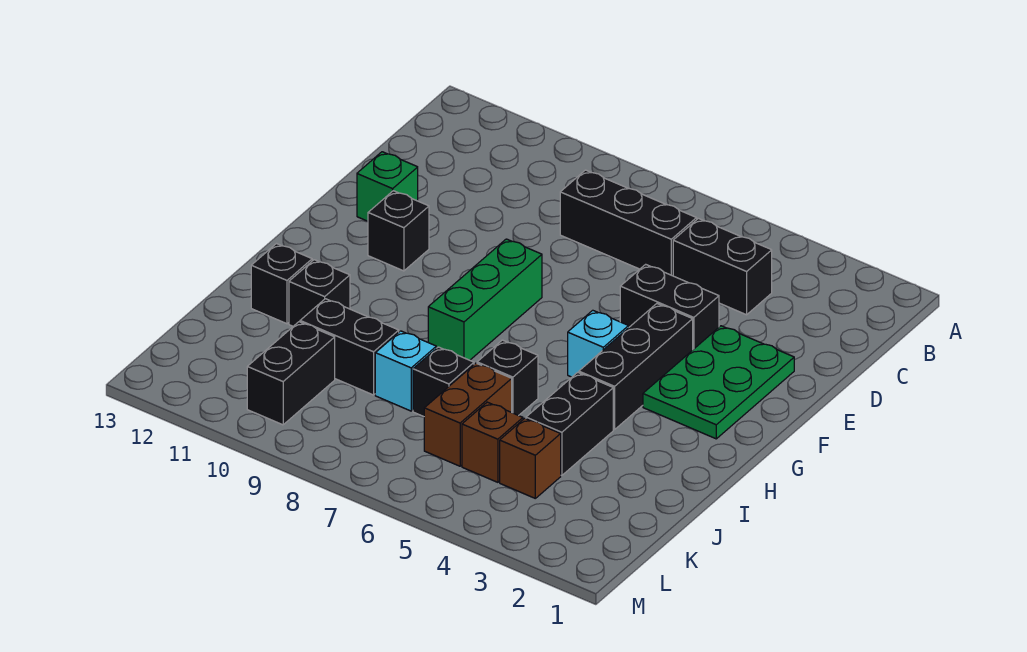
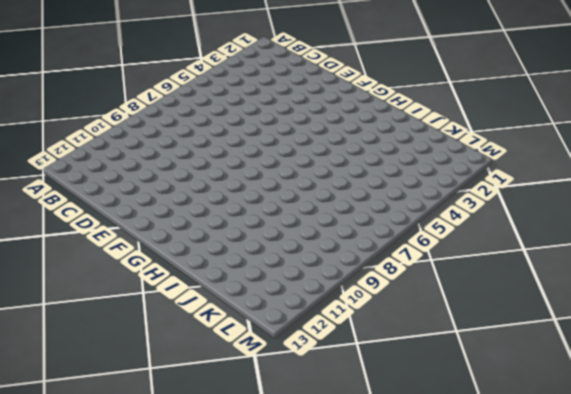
none -> black brick C4:C5 level 1
none -> black brick C6:C8 level 1
none -> green plate E2:G3 level 1

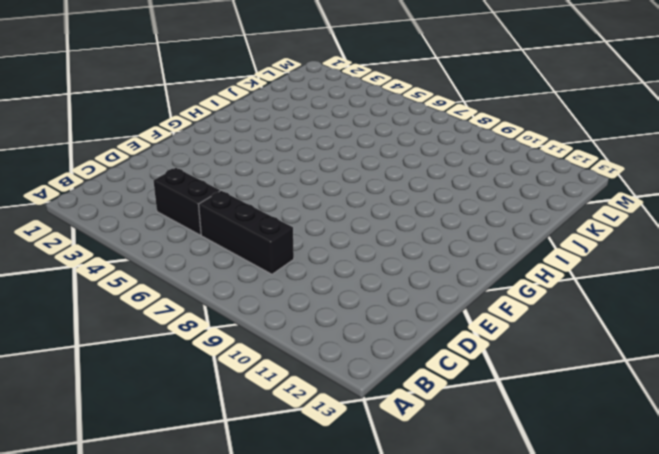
none -> green plate E2:G3 level 1
none -> black brick E4:E5 level 1
none -> green brick E12 level 1

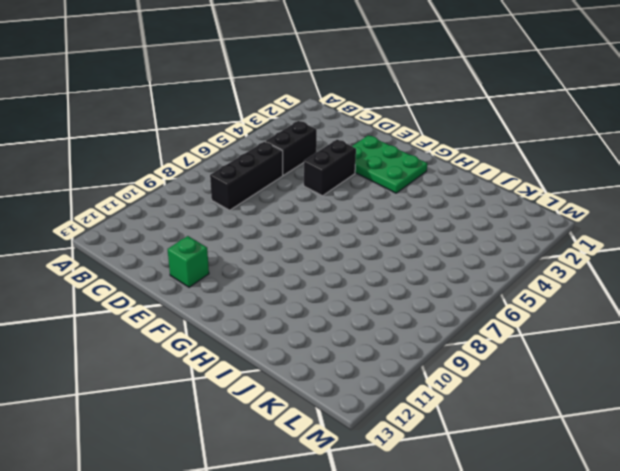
none -> black brick F4:H4 level 1
none -> green brick F8:H8 level 1
none -> black brick F11 level 1

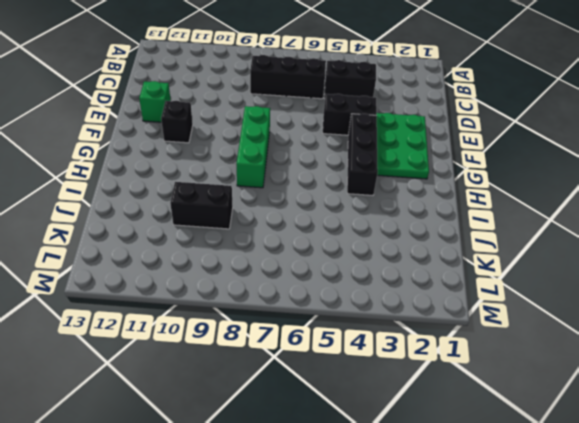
none -> cyan brick G5 level 1
none -> black brick I4:J4 level 1
none -> black brick I6 level 1

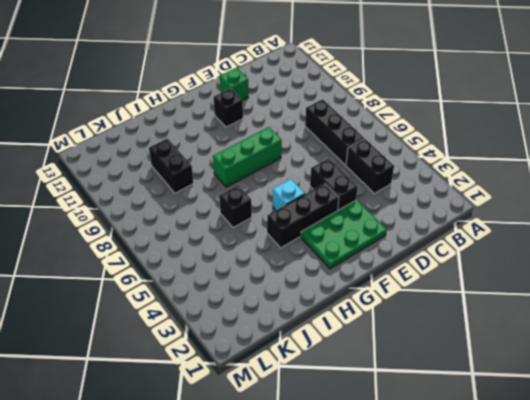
none -> black brick I4:J4 level 1
none -> black brick I11 level 1
none -> black brick I12 level 1

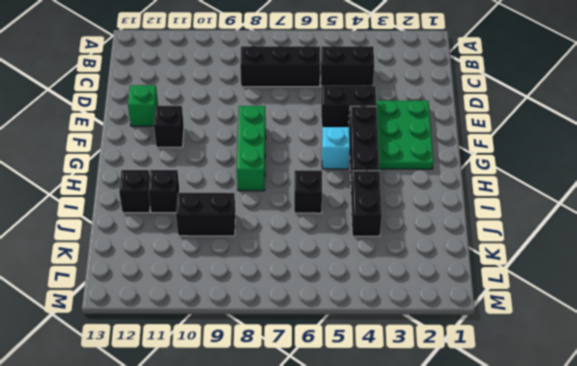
none -> brown brick J6:K6 level 1
none -> black brick J7 level 1
none -> cyan brick J8 level 1

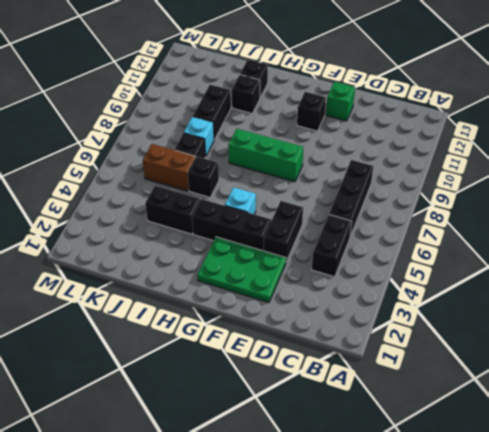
none -> brown brick K4 level 1
none -> brown brick K5 level 1
none -> black brick K10:L10 level 1

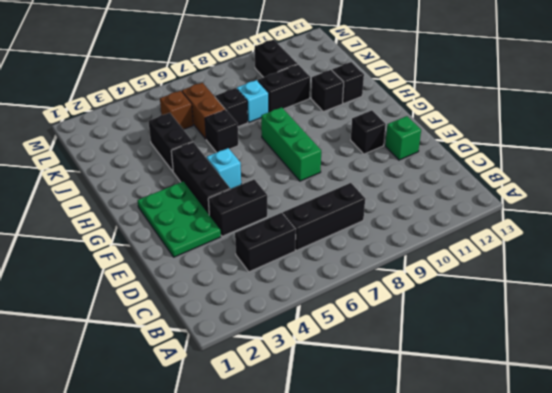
none -> brown brick K4 level 1

